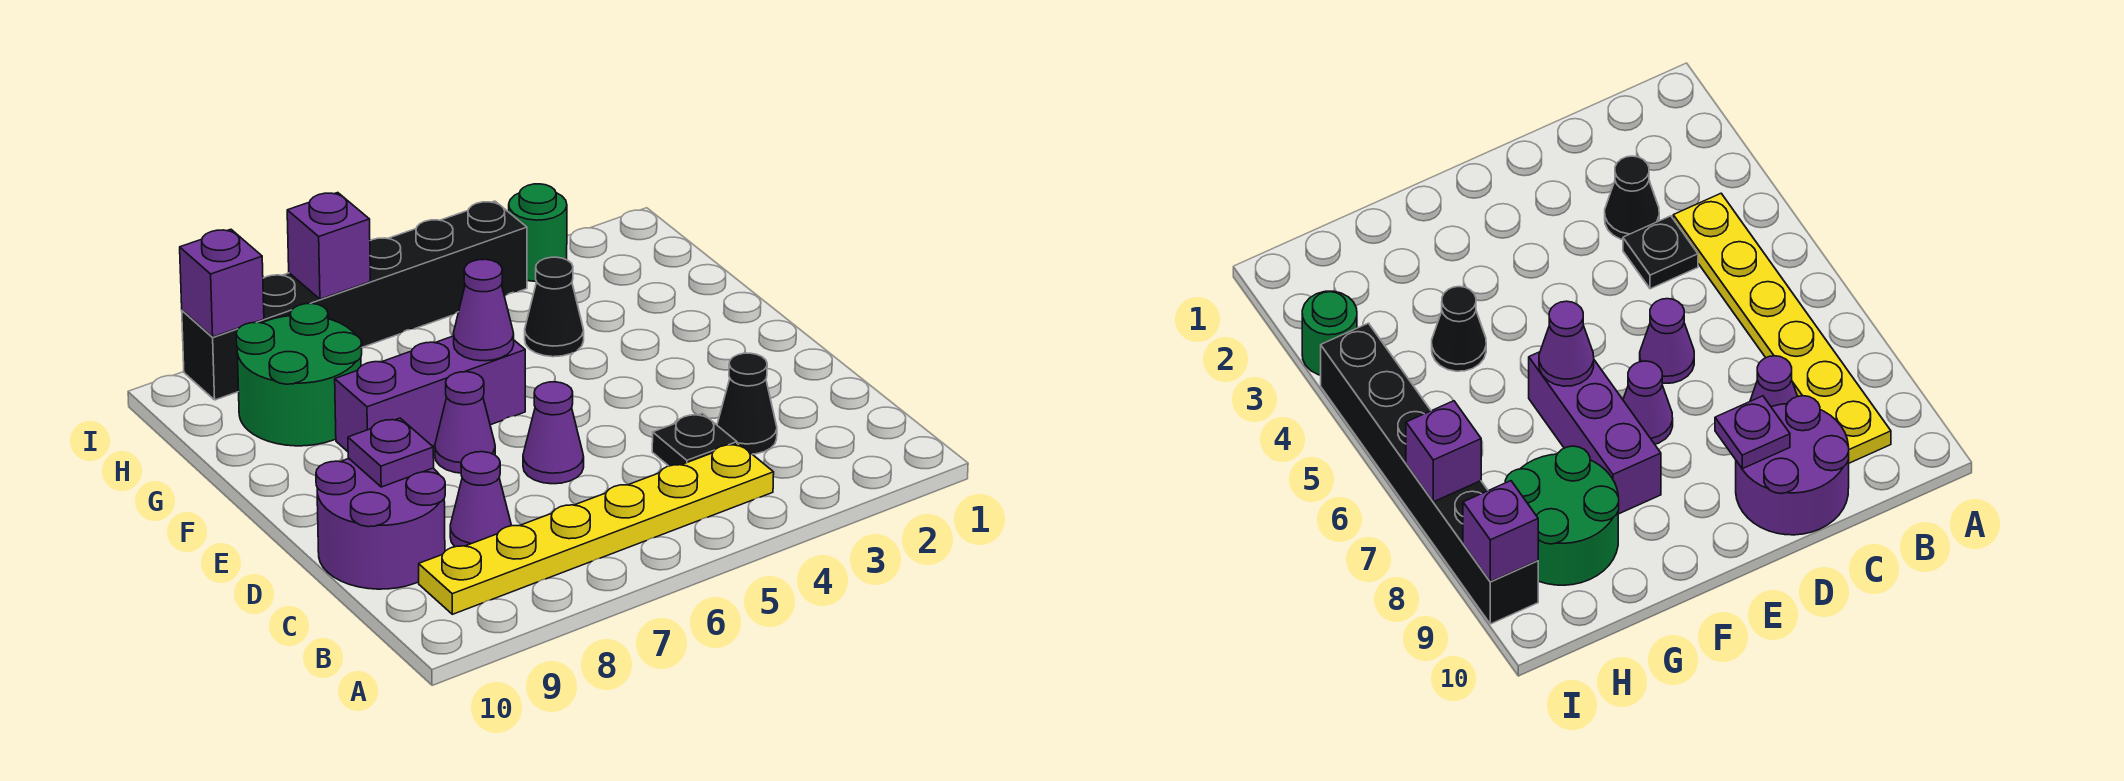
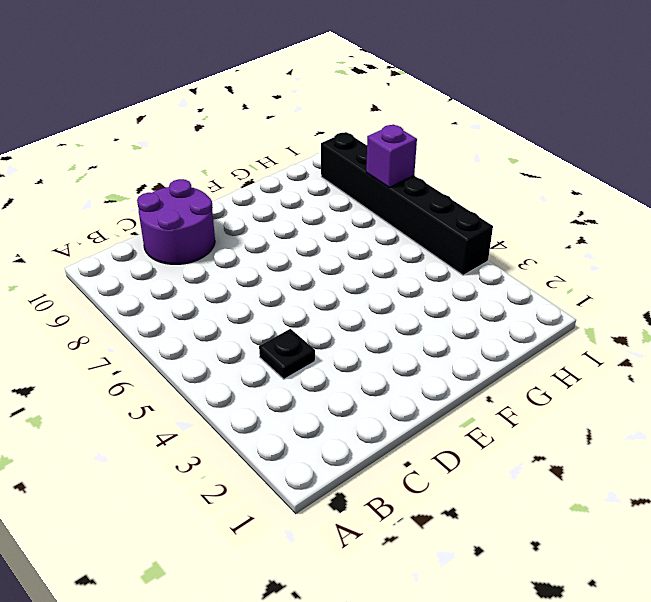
none -> yellow plate B4:B9 level 1
none -> black cone C3 level 1
none -> purple cone C8 level 1

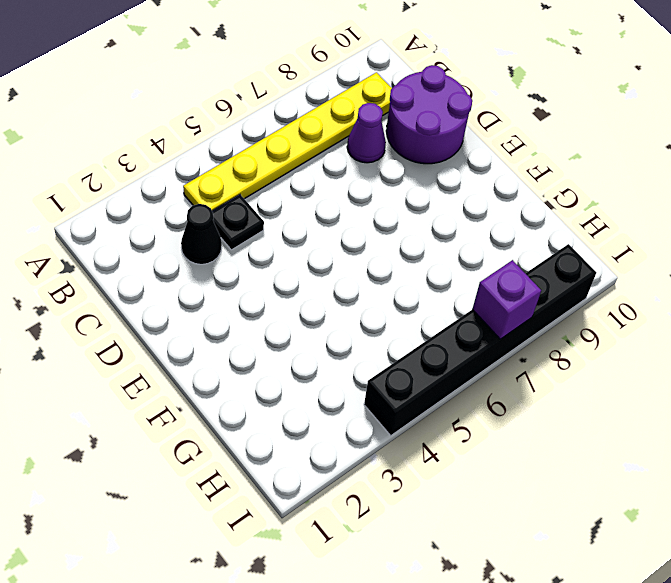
none -> purple cone D6 level 1
none -> purple cone E7 level 1
none -> purple brick F6:F8 level 1

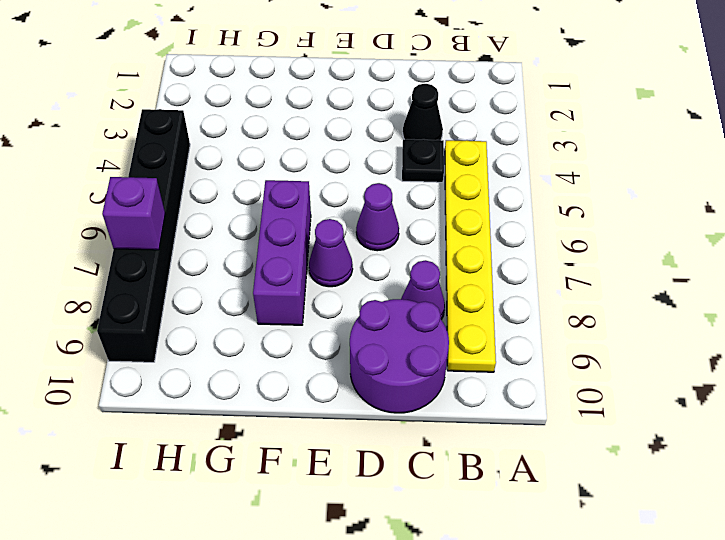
none -> black cone G4 level 1
none -> green round brick G8:H9 level 1
none -> green round brick I3 level 1

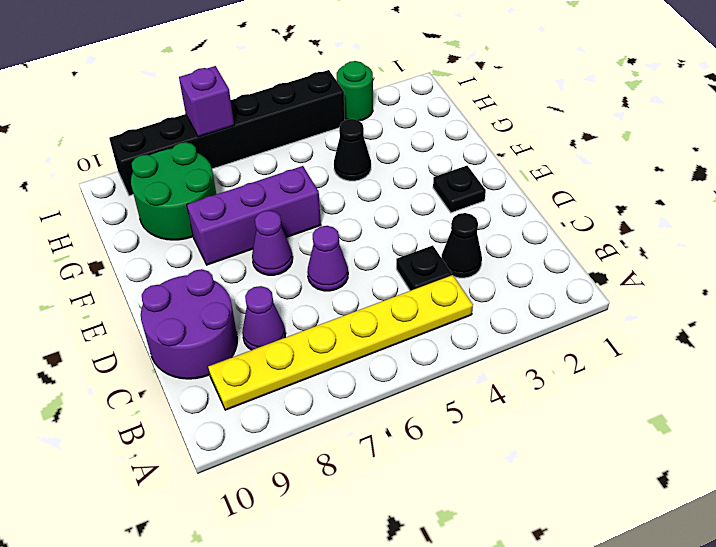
black plate E2 level 1 -> none
none -> purple plate D9 level 2
none -> purple cone F6 level 2
none -> purple brick I9 level 2

